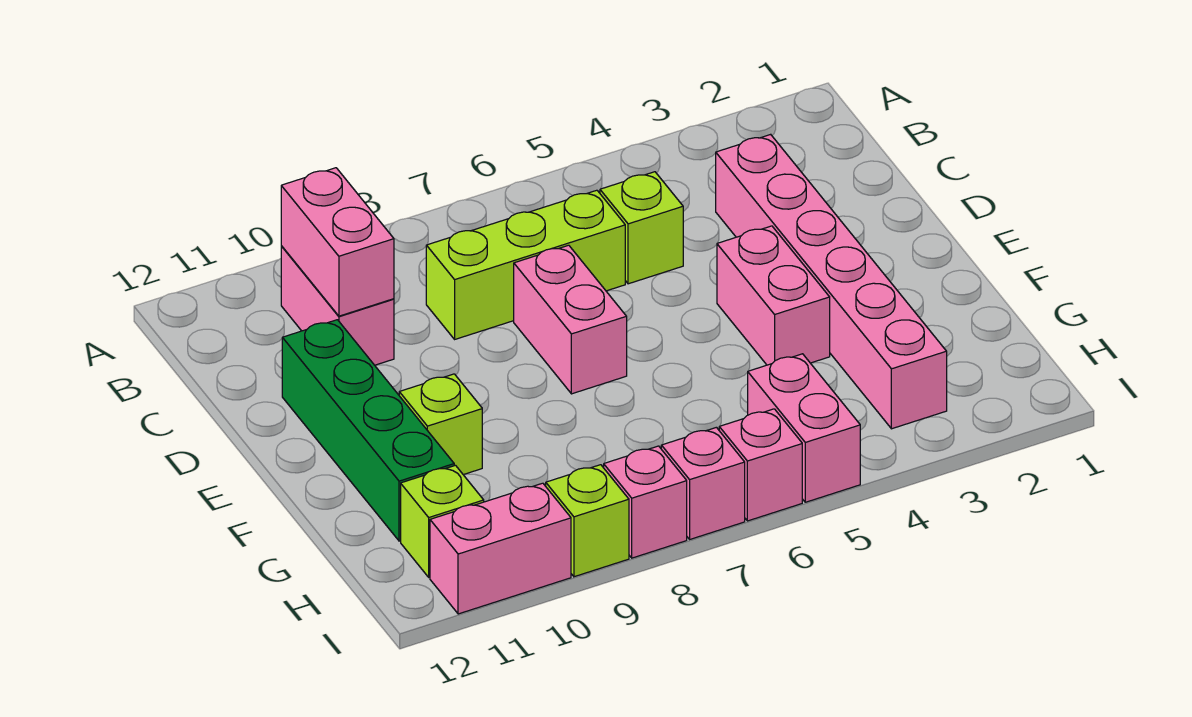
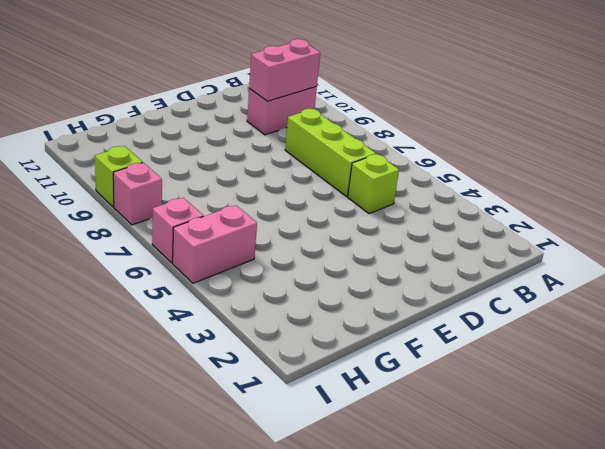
none -> pink brick C3:H3 level 1
none -> pink brick D7:E7 level 1
none -> green brick D11:G11 level 1

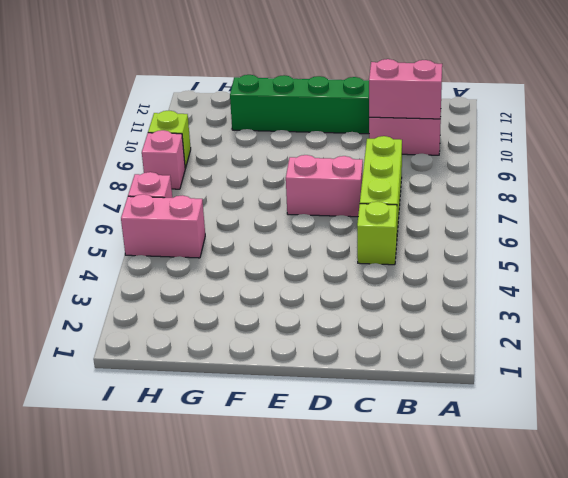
none -> pink brick C3:H3 level 1
none -> pink brick E4:F4 level 1
none -> lime brick F10 level 1

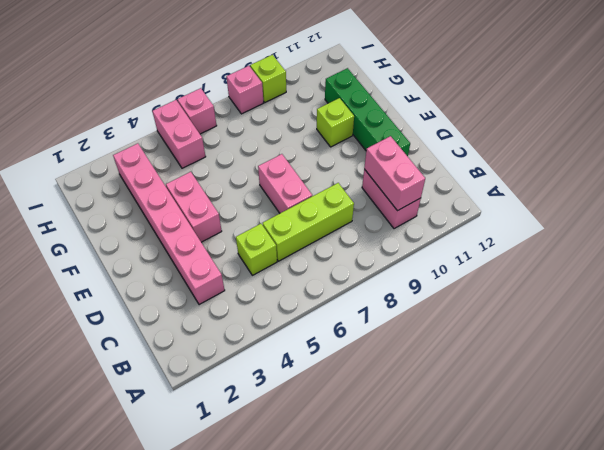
none -> lime brick H11 level 1
none -> pink brick I7 level 1
none -> pink brick I10:I11 level 1

